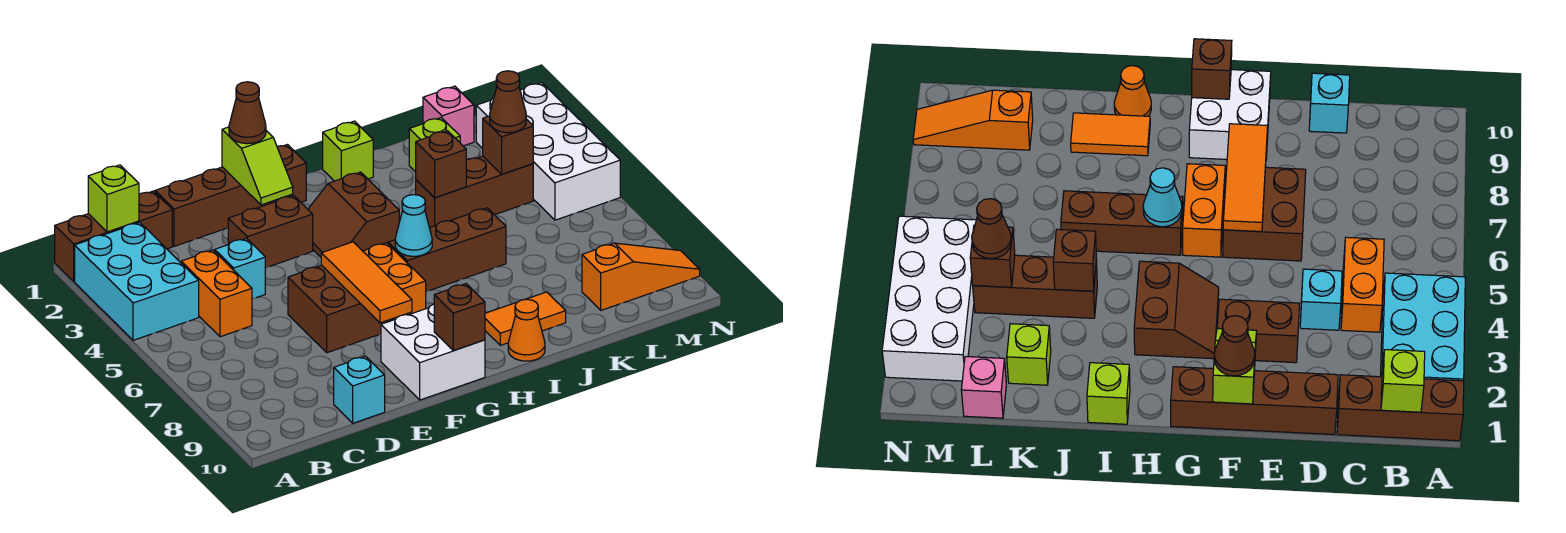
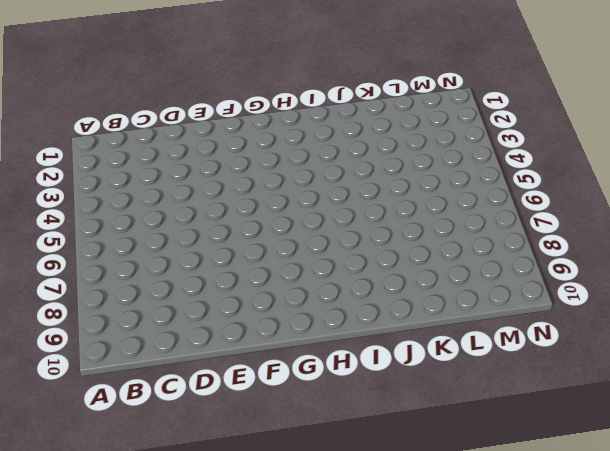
none -> brown brick A1:C1 level 1
none -> cyan brick A2:B4 level 1
none -> orange brick C4:C5 level 1

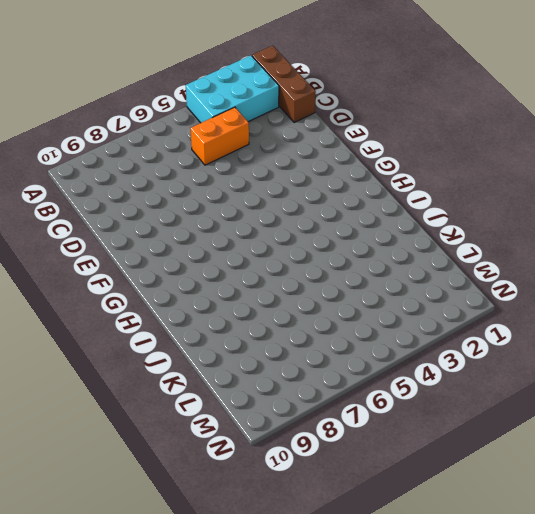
none -> brown brick D1:G1 level 1
none -> cyan brick D4 level 1
none -> cyan brick D10 level 1

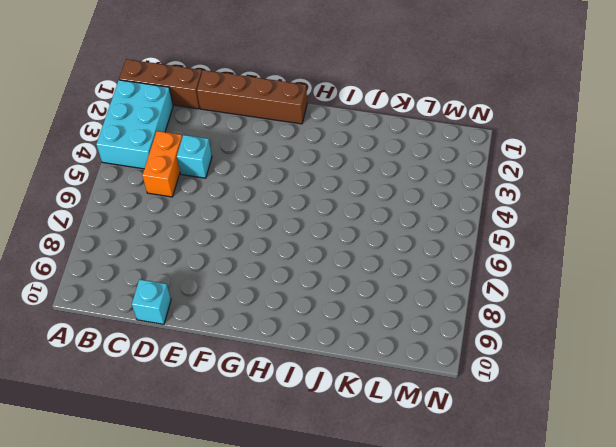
none -> brown brick E3:F3 level 1
none -> brown brick E6:F7 level 1
none -> white brick F9:G10 level 1

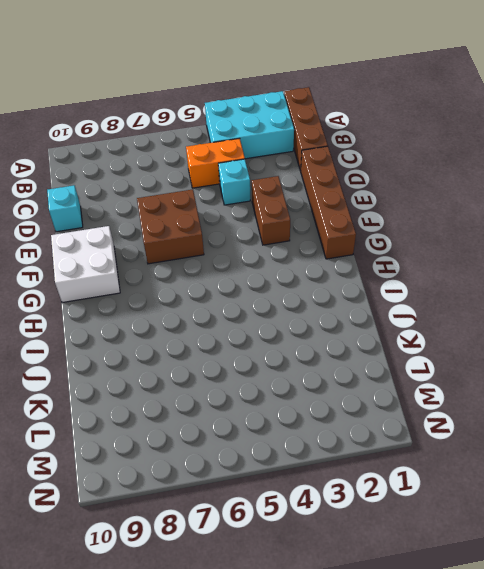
none -> brown slope G3:H4 level 1 top H
none -> orange brick G6:G7 level 1
none -> brown brick H6:J6 level 1

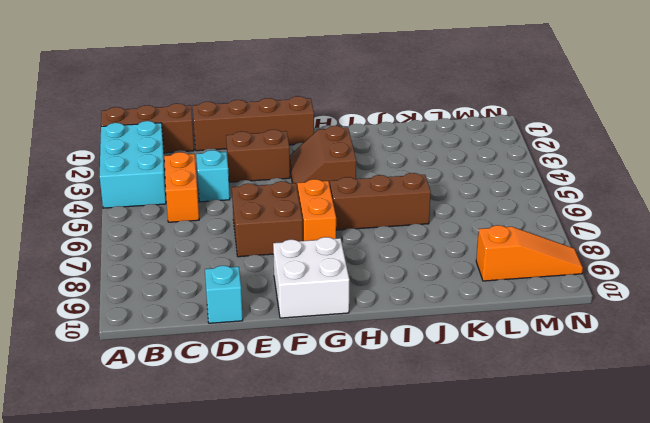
none -> lime brick I1 level 1
none -> orange tile I9:J9 level 1
none -> orange cone I10 level 1

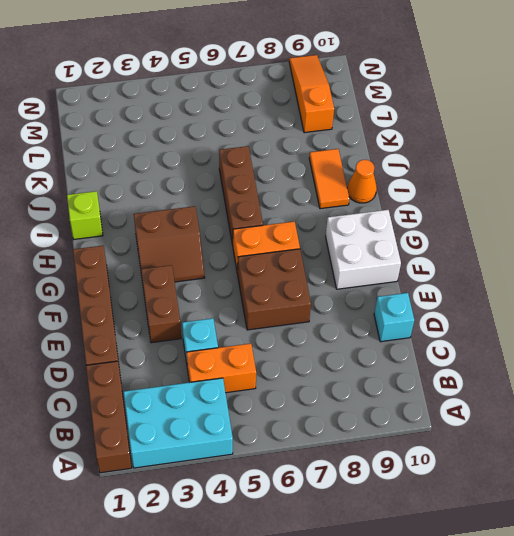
none -> brown brick J4:L4 level 1
none -> lime brick K2 level 1
none -> pink brick L1 level 1

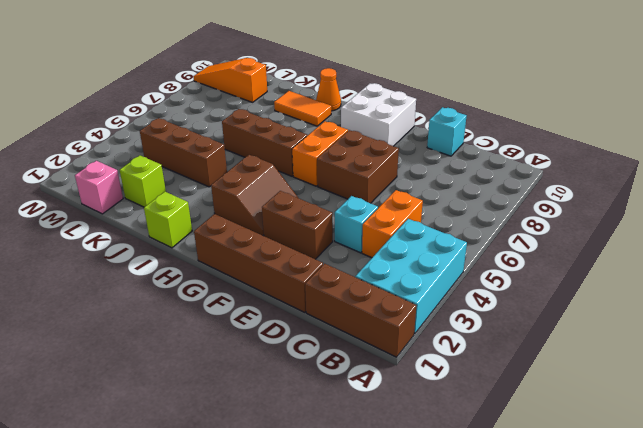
none -> white brick M2:N5 level 1
none -> lime brick B1 level 2
none -> lime slope F1:F2 level 2 top 1

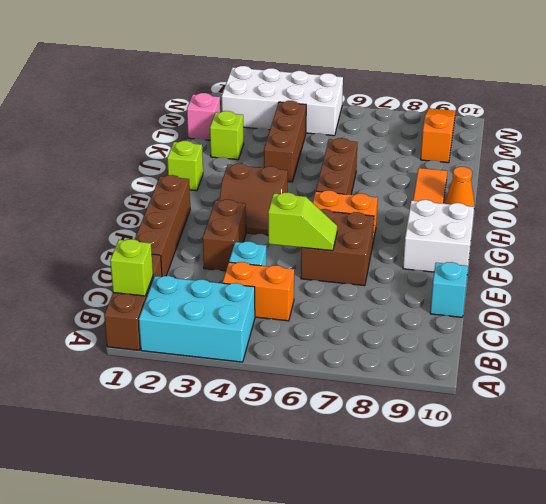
lime slope E5:E6 level 2 top 5 -> lime slope F1:F2 level 2 top 1
none -> orange tile F6:F8 level 2
none -> brown brick G10 level 2
none -> cyan cone H6 level 2

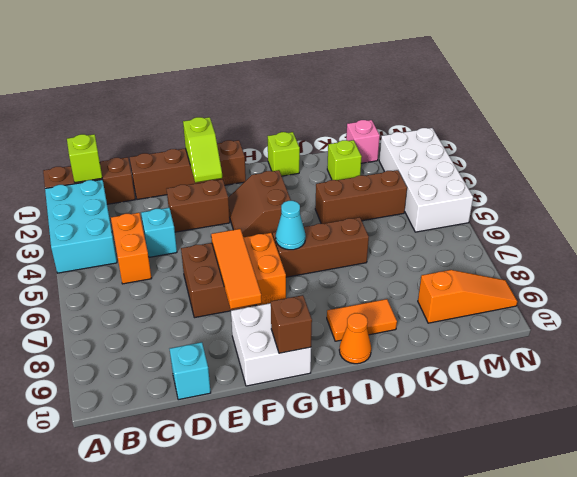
none -> brown brick J4 level 2
none -> brown brick L4 level 2
none -> brown cone F1 level 3

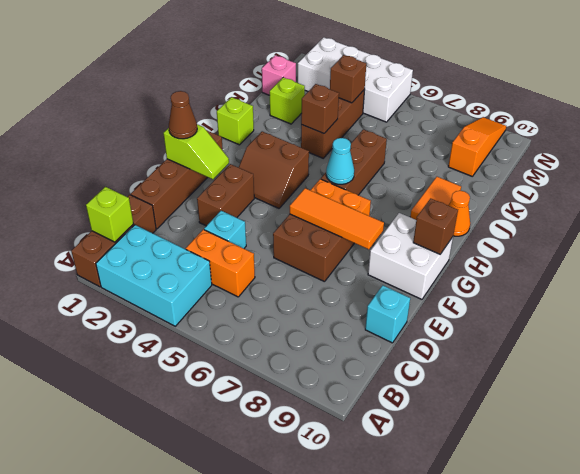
none -> brown cone L4 level 3

